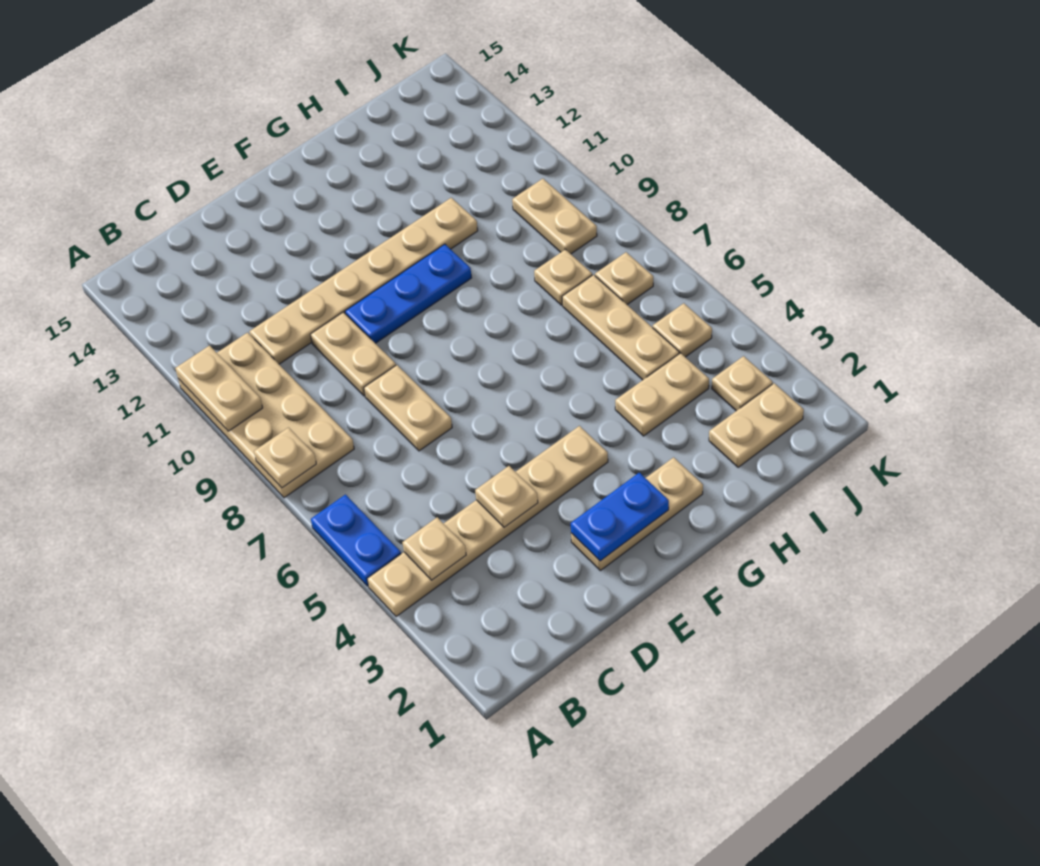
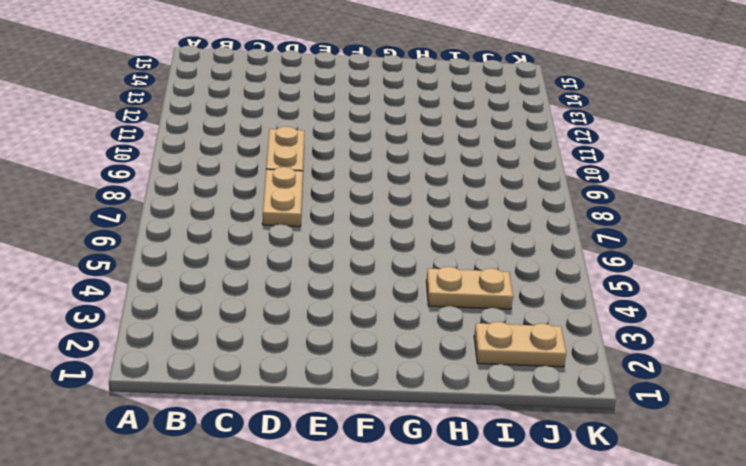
none -> tan plate A4:F4 level 1
none -> blue plate A5:A6 level 1
none -> tan plate A8:B11 level 1

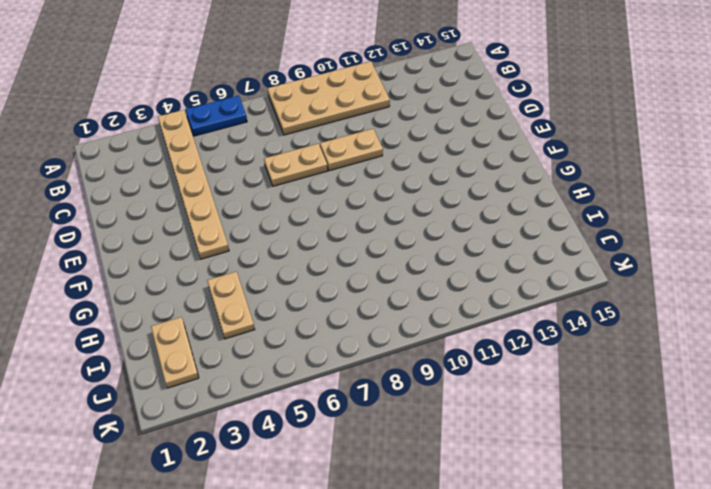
none -> tan plate C11:H11 level 1
none -> tan plate E2:G2 level 1
none -> blue plate E10:G10 level 1

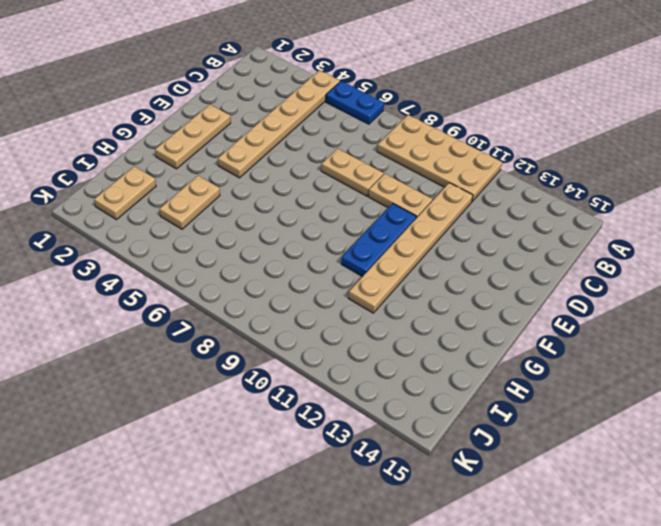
none -> tan plate I5:I7 level 1
none -> tan plate I8 level 1
none -> tan plate J3 level 1

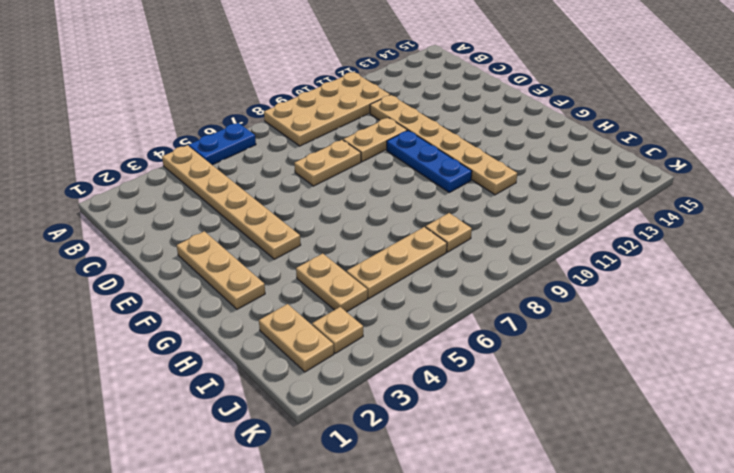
none -> tan plate J5 level 1
none -> tan plate J7 level 1
none -> tan plate J9:J10 level 1

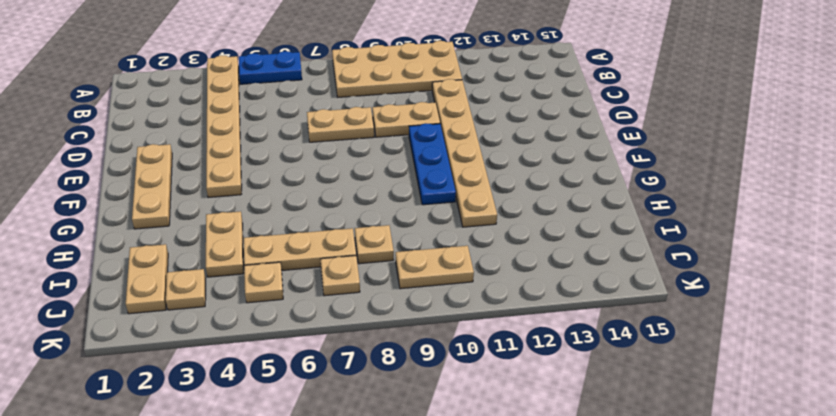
none -> tan plate A8 level 2
none -> tan plate A10:A11 level 2
none -> tan plate B4 level 2

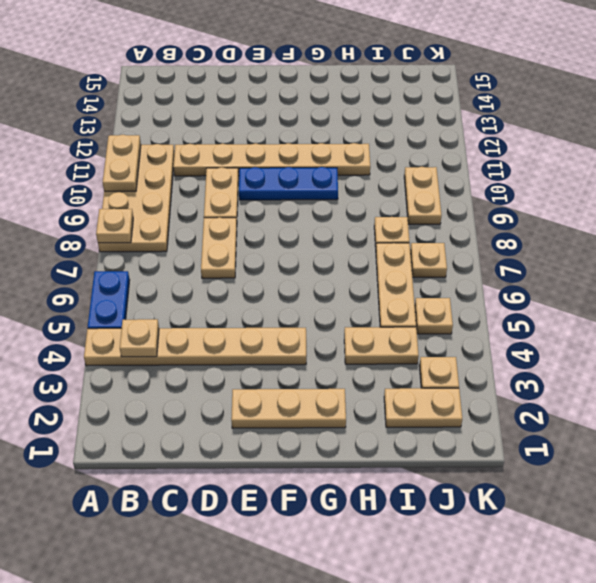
none -> tan plate D4 level 2
none -> blue plate E2:F2 level 2

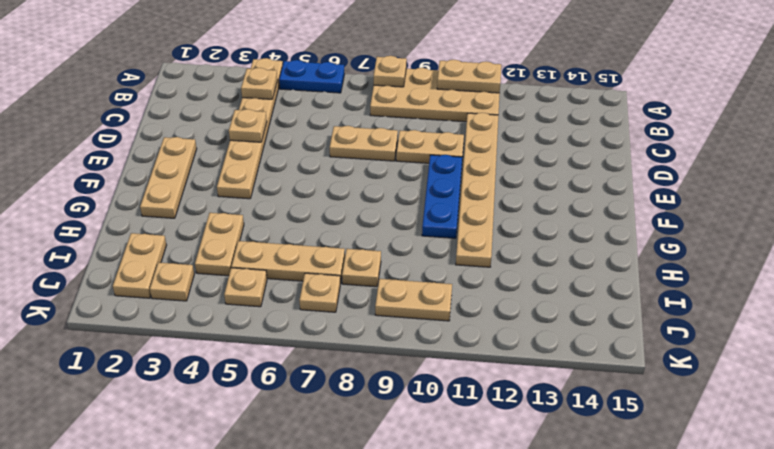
none -> blue plate E2:F2 level 2

